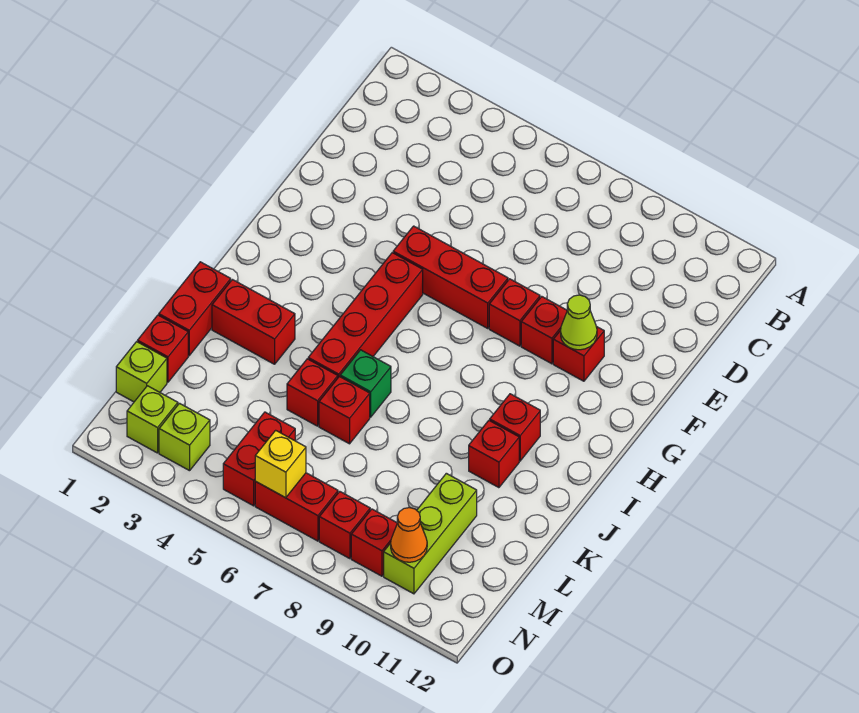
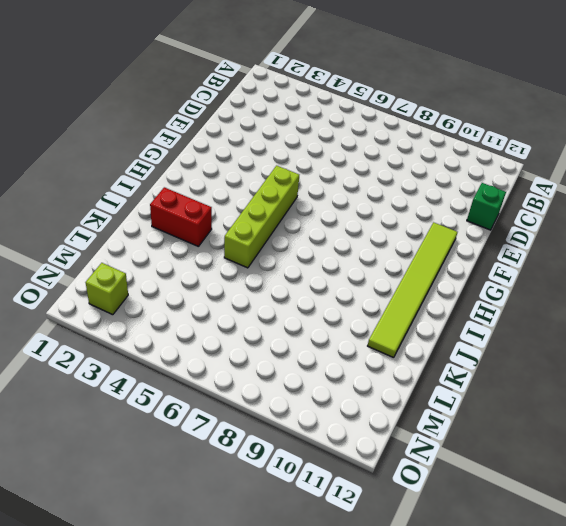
green brick D12 level 1 -> green brick J6 level 1
lime tile F11:K11 level 1 -> none
lime brick G5:J5 level 1 -> red brick G5:J5 level 1
none -> red brick F5:F7 level 1
none -> red brick F8 level 1
none -> red brick F9 level 1

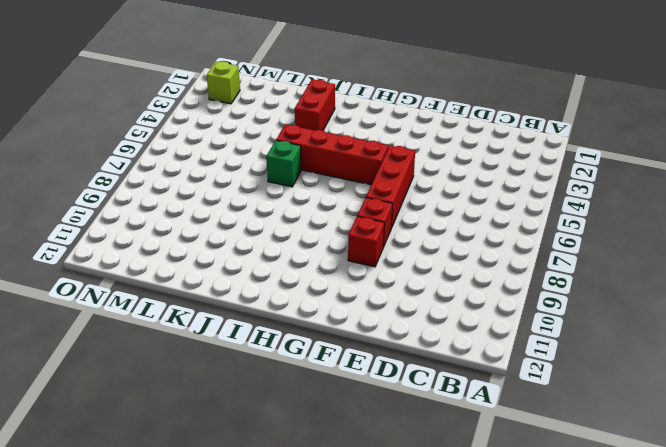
none -> red brick F10 level 1
none -> red brick I10 level 1
none -> red brick J1:K1 level 1

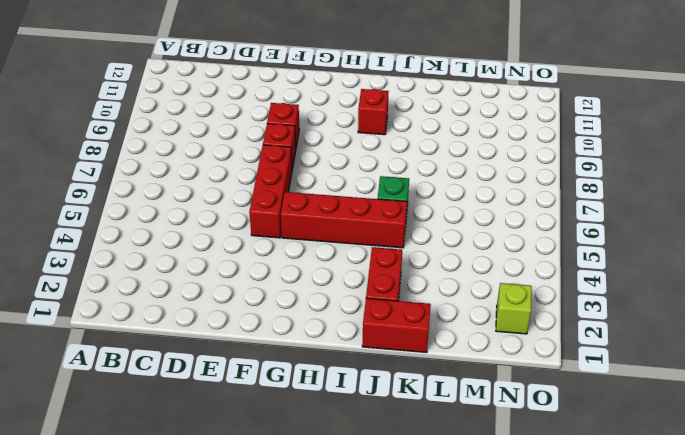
none -> red brick F10 level 1
none -> red brick J10 level 1
none -> red brick K5 level 1

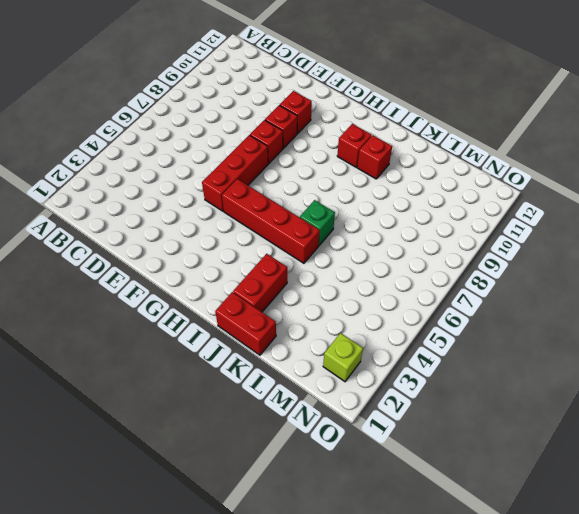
none -> red brick K5 level 1
none -> red brick K6 level 1
none -> red brick L1 level 1

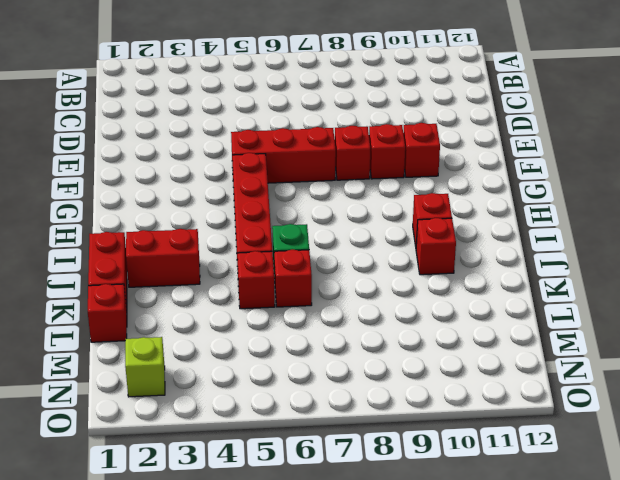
none -> lime brick L10:N10 level 1
none -> lime brick M1 level 1
none -> red brick M5:N5 level 1

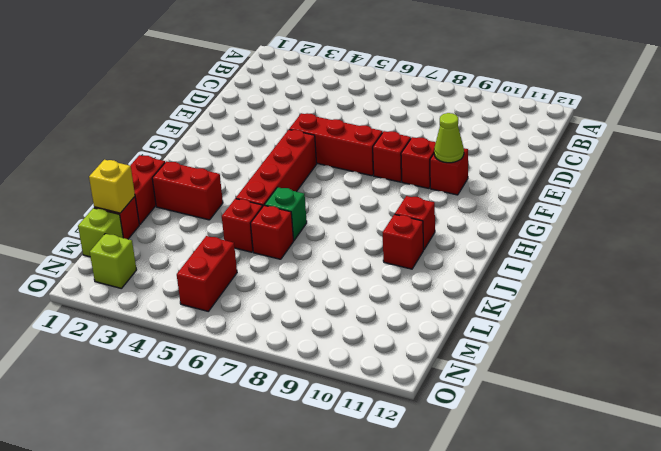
yellow brick L1 level 2 -> yellow brick N6 level 2
none -> lime brick L10:N10 level 1
none -> lime brick N3 level 1
none -> red brick N6:N7 level 1

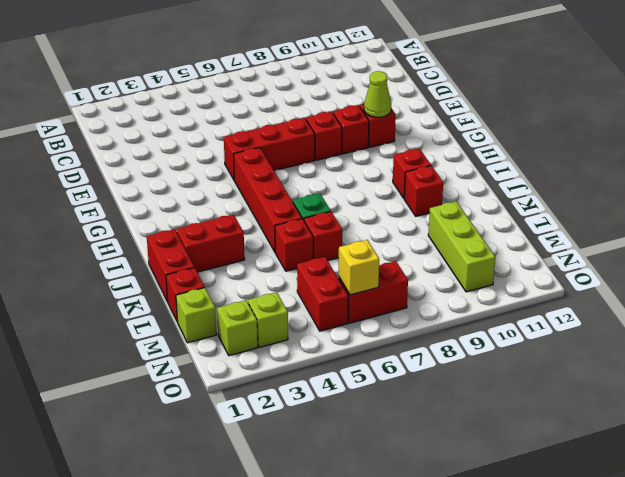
none -> red brick N8 level 1
none -> red brick N9 level 1
none -> orange cone N10 level 2

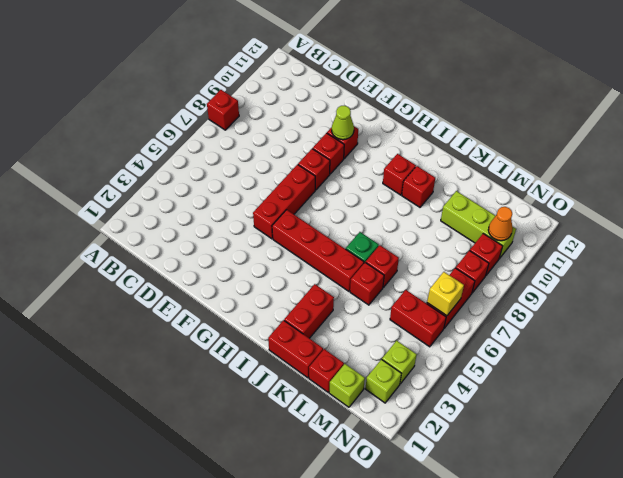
red brick A8 level 1 -> none

